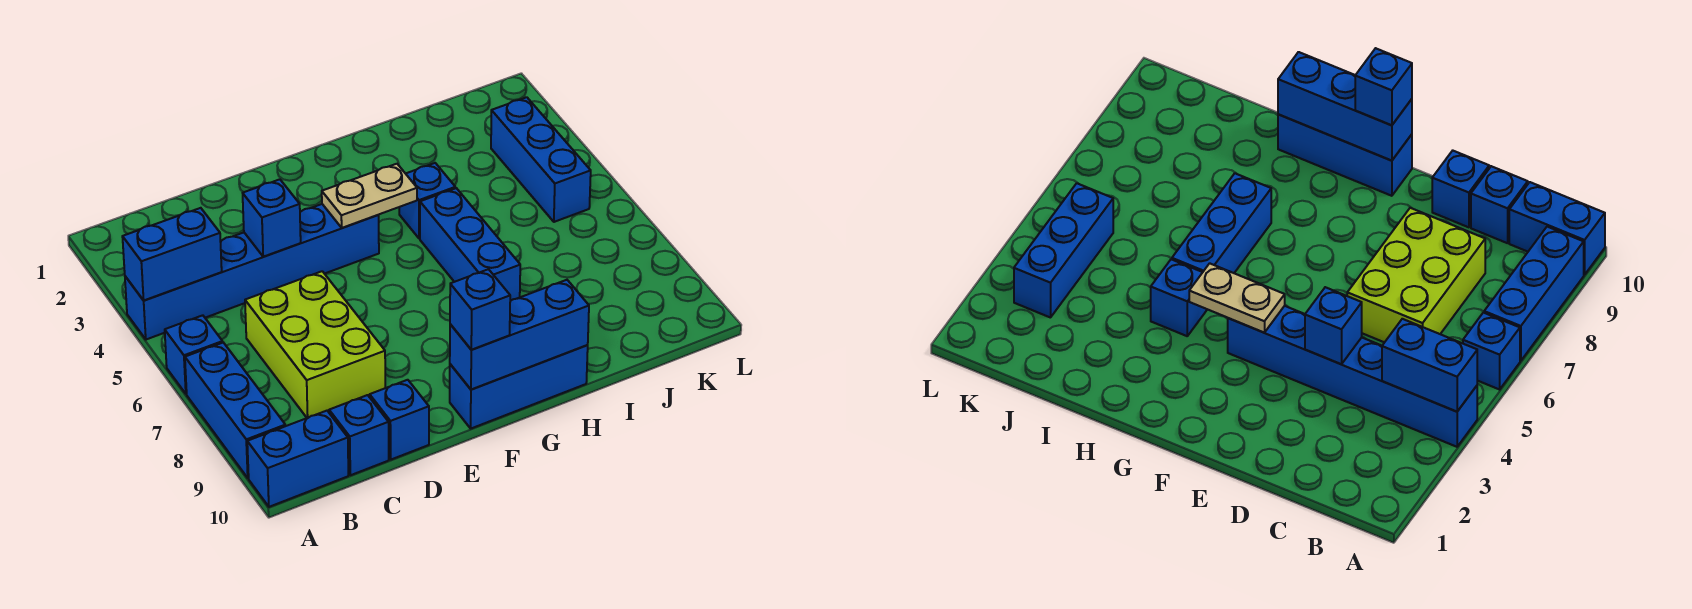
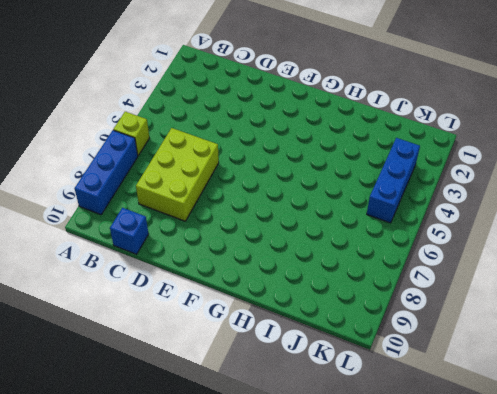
lime brick A6 level 1 -> blue brick A6 level 1
none -> blue brick A4:F4 level 1
none -> blue brick A10:B10 level 1
none -> blue brick D10 level 1

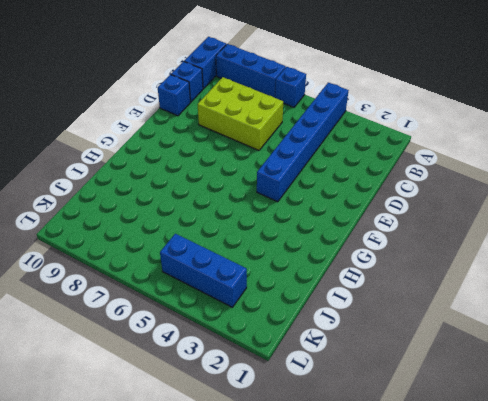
none -> blue brick F10:H10 level 1
none -> blue brick H4 level 1
none -> blue brick H5:H7 level 1

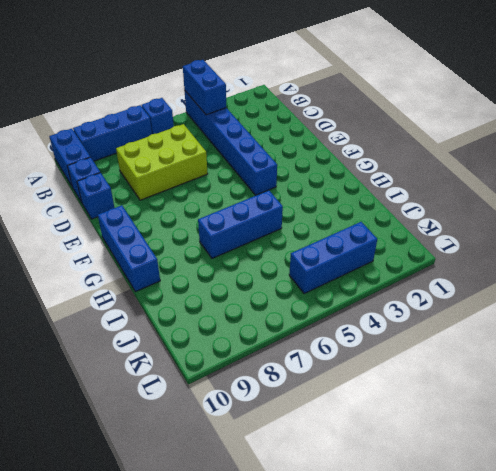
none -> blue brick H4 level 1
none -> blue brick D4 level 2
none -> tan plate F4:G4 level 2

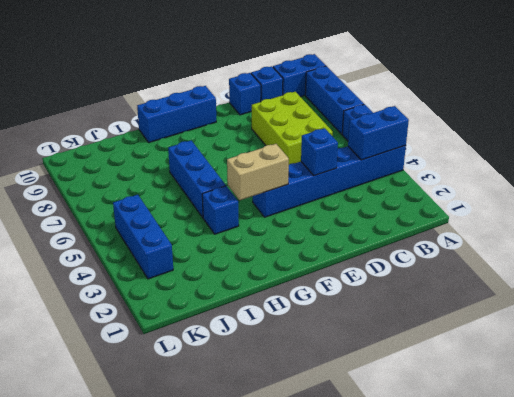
tan brick F4:G4 level 2 -> tan plate F4:G4 level 2
none -> blue brick F10:H10 level 2
none -> blue brick F10 level 3

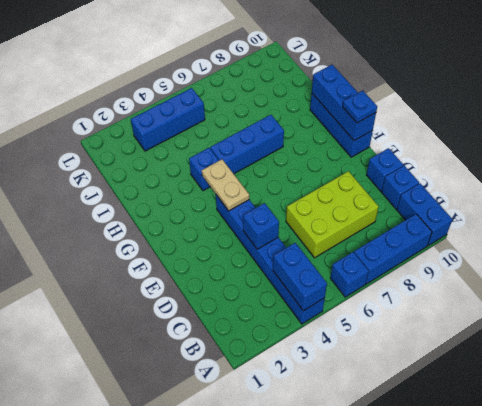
blue plate F10 level 3 -> blue brick F10 level 3

